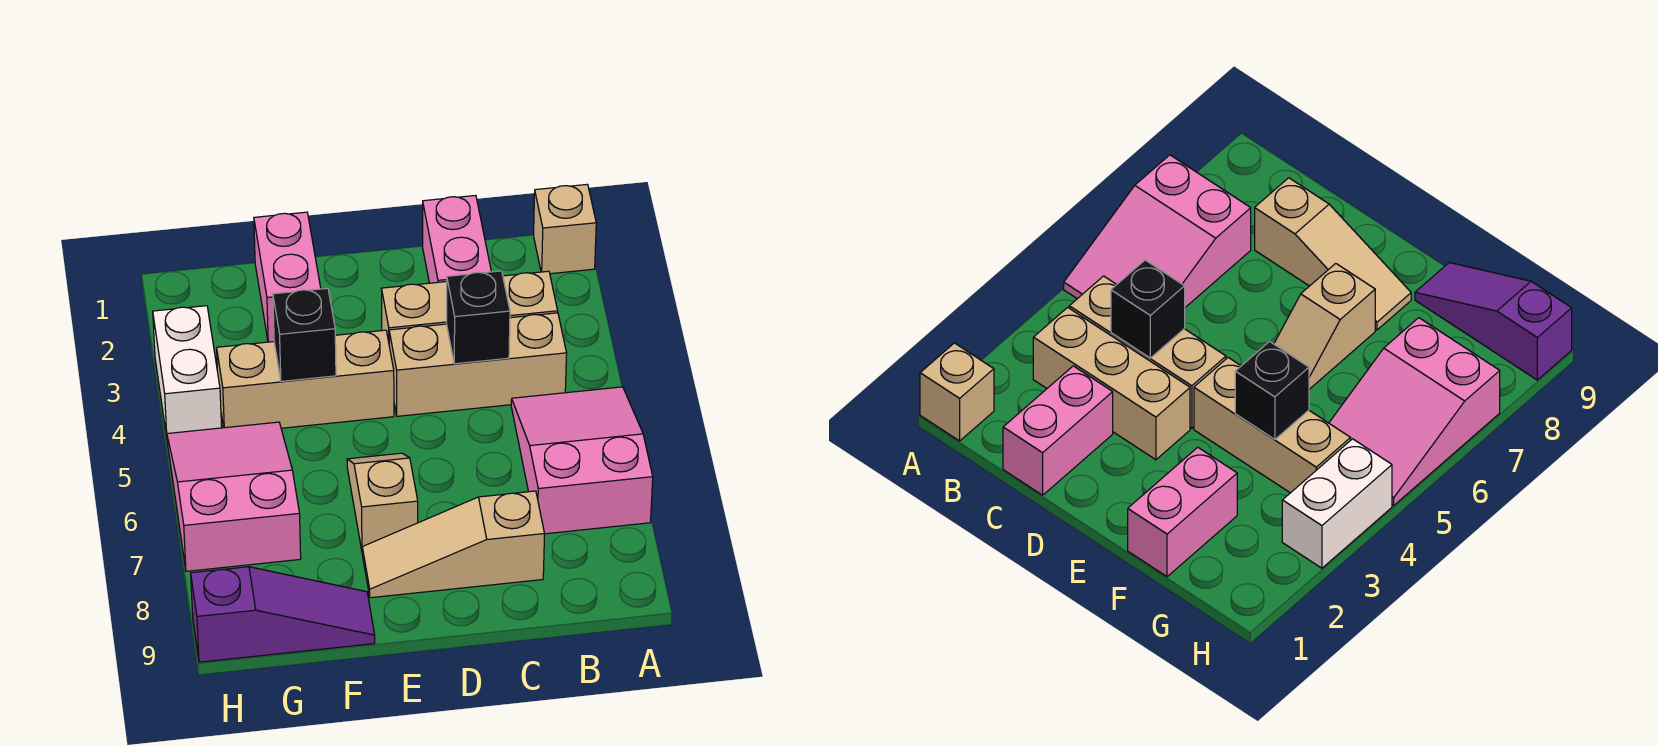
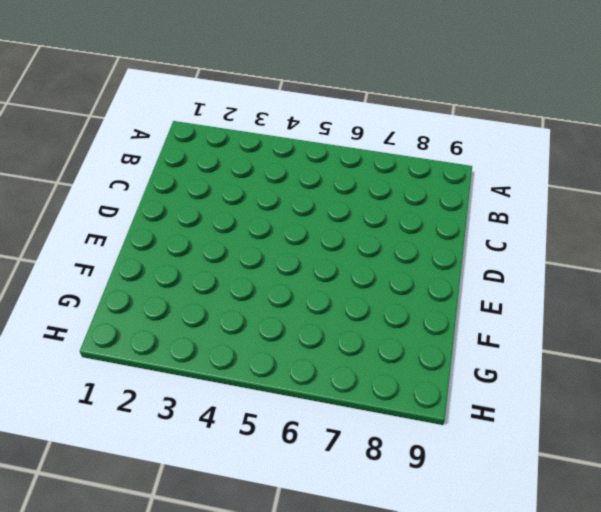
none -> tan brick A1 level 1
none -> pink slope A5:B7 level 1 top 7
none -> tan brick B3:D3 level 1

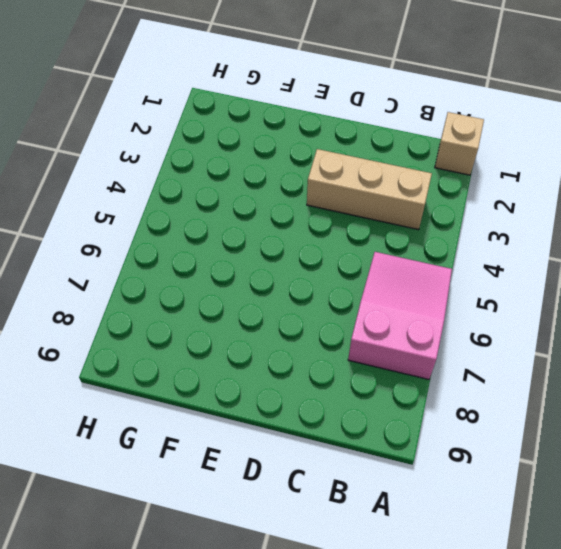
none -> tan brick B4:D4 level 1
none -> pink brick C1:C2 level 1
none -> tan slope C8:E8 level 1 top C

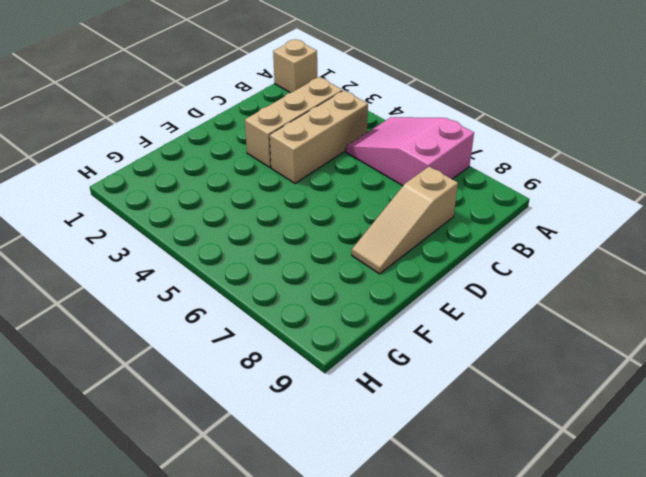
none -> pink brick C1:C2 level 1
none -> tan brick E4:G4 level 1
none -> tan slope E6:E7 level 1 top 7

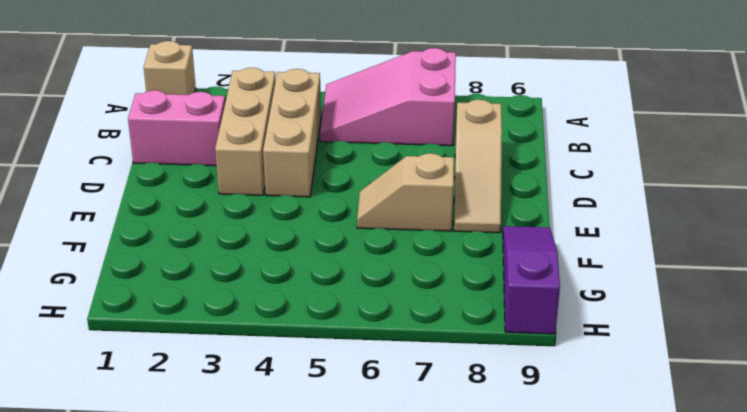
none -> tan brick E4:G4 level 1
none -> pink brick F1:F2 level 1
none -> pink slope G5:H7 level 1 top 7

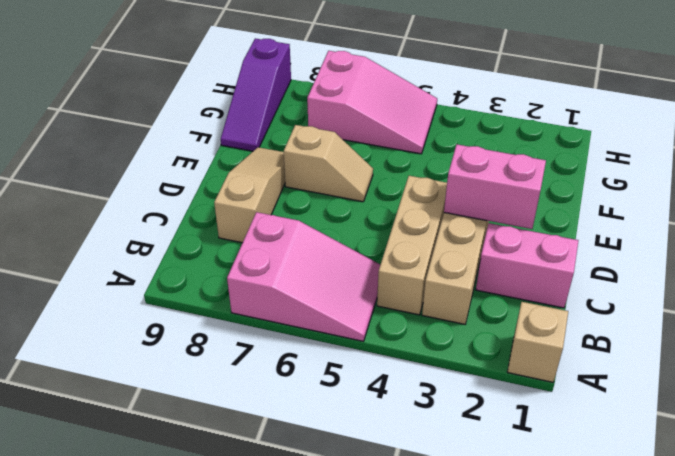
pink brick D2:D3 level 2 -> pink brick F1:F2 level 1
none -> tan brick E4:G4 level 1
none -> white brick H3:H4 level 1
none -> black brick C4 level 2

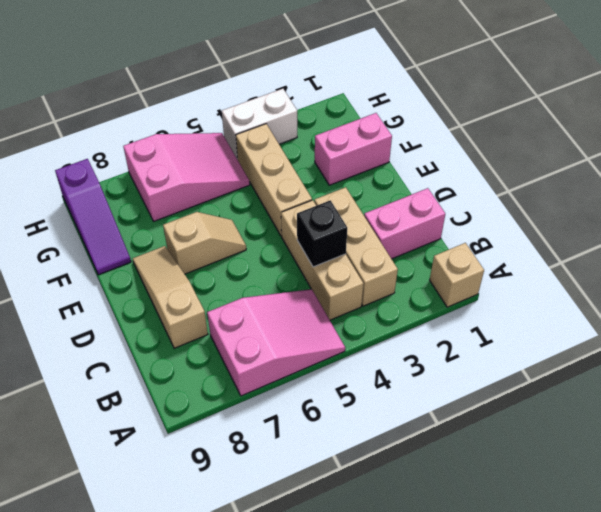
none -> black brick F4 level 2

